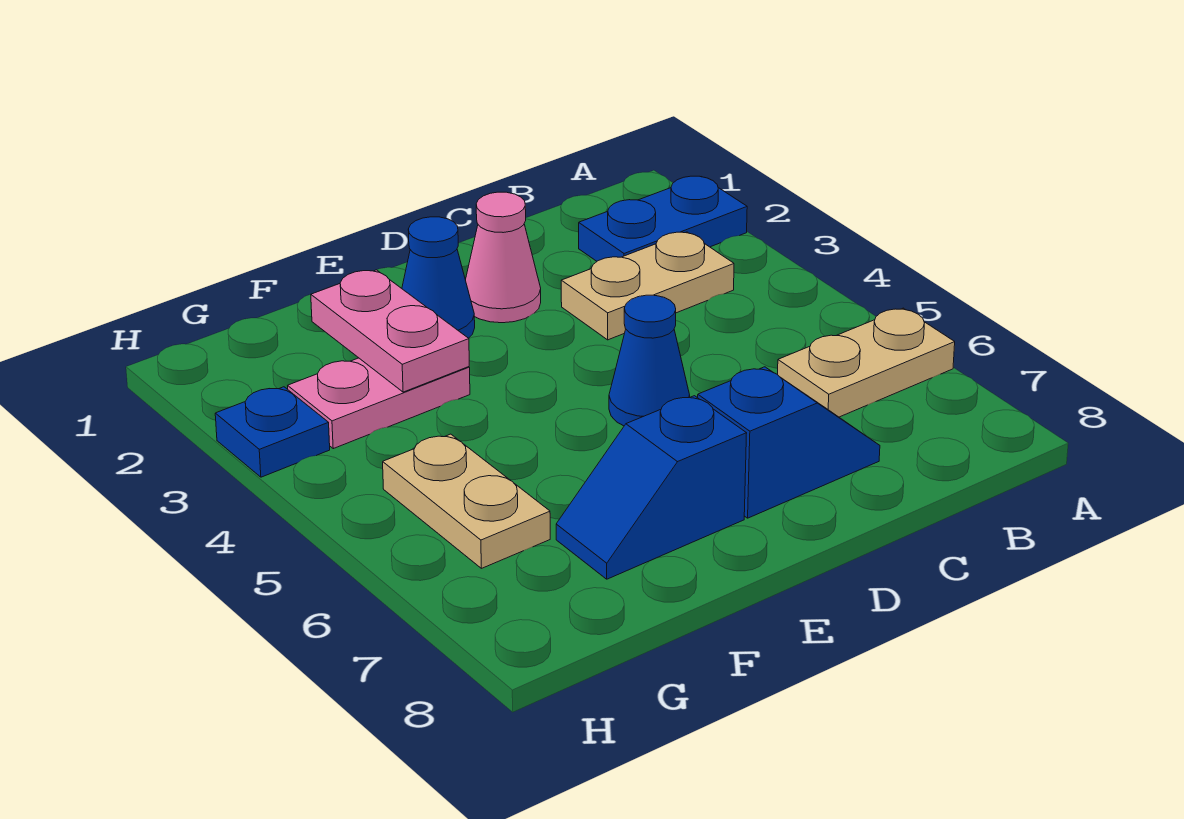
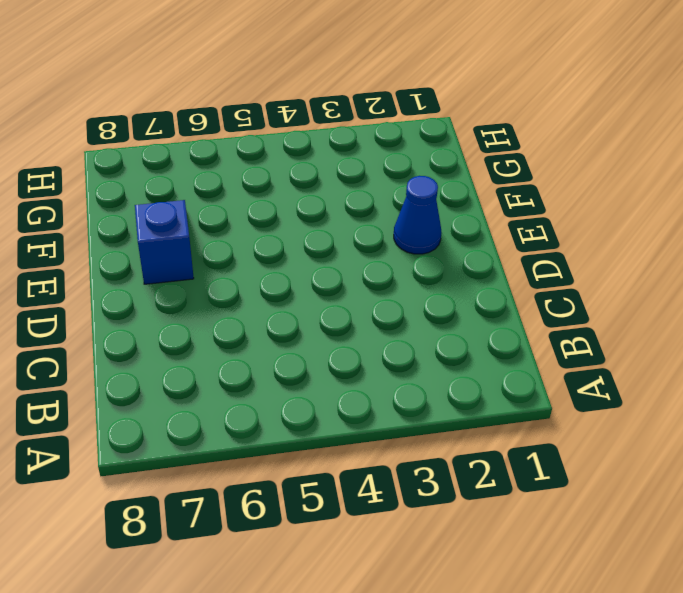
none -> blue plate A2:B2 level 1
none -> tan plate A6:B6 level 1
none -> tan plate B3:C3 level 1

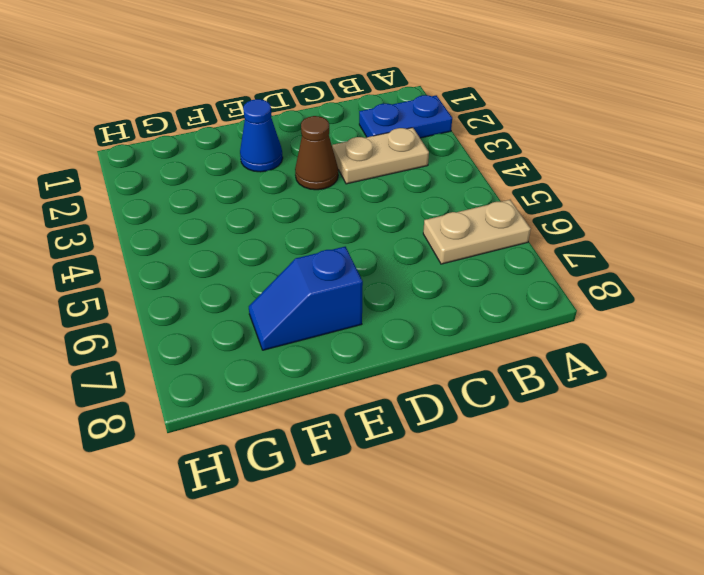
brown cone D3 level 1 -> none
none -> blue slope C7:D7 level 1 top D
none -> pink cone D2 level 1
none -> blue cone D5 level 1

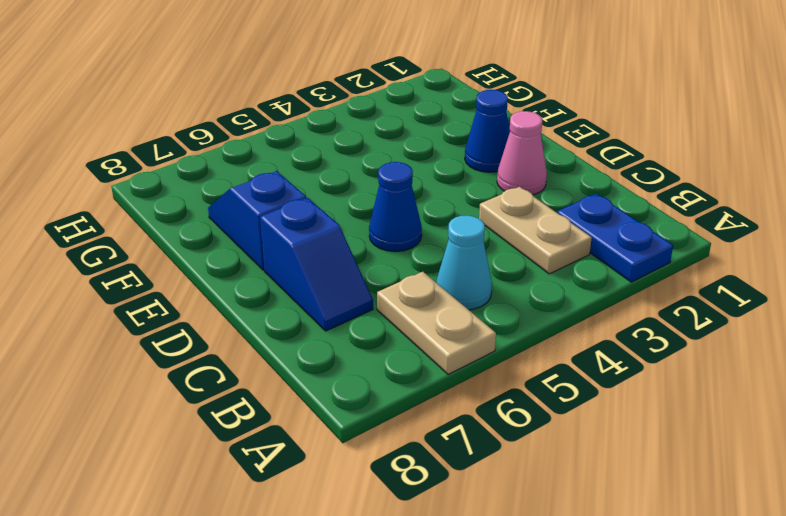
cyan cone B5 level 1 -> none
none -> pink plate F3:G3 level 1
none -> tan plate G5:G6 level 1
none -> blue plate H3 level 1

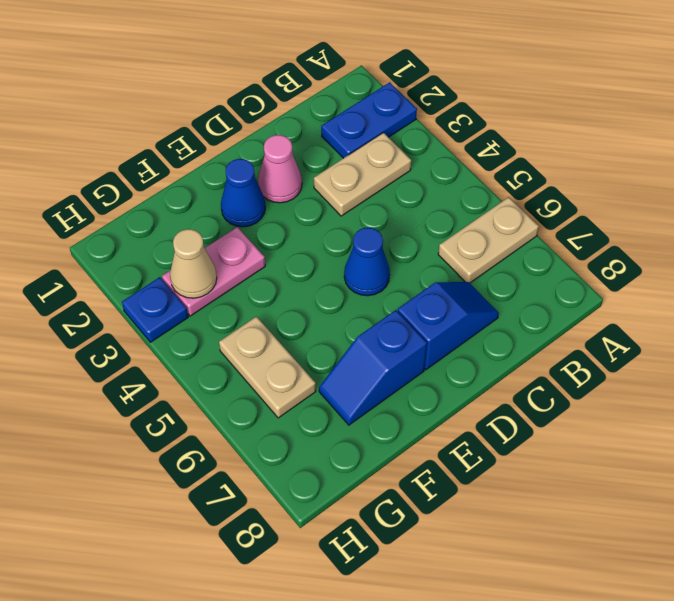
tan cone G3 level 2 -> none
none -> pink plate F2:F3 level 2

